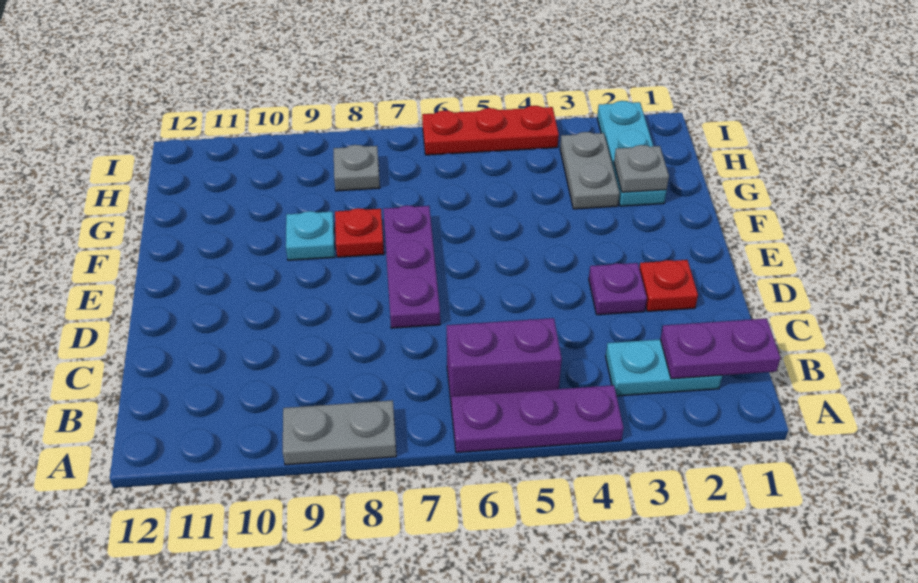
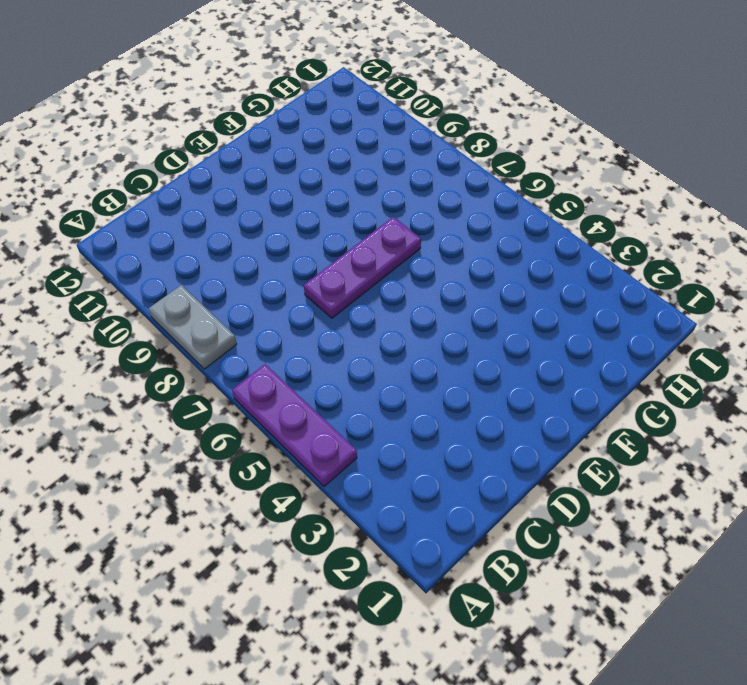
none -> cyan plate B2:B3 level 1
none -> purple brick B5:B6 level 1
none -> red plate D2 level 1

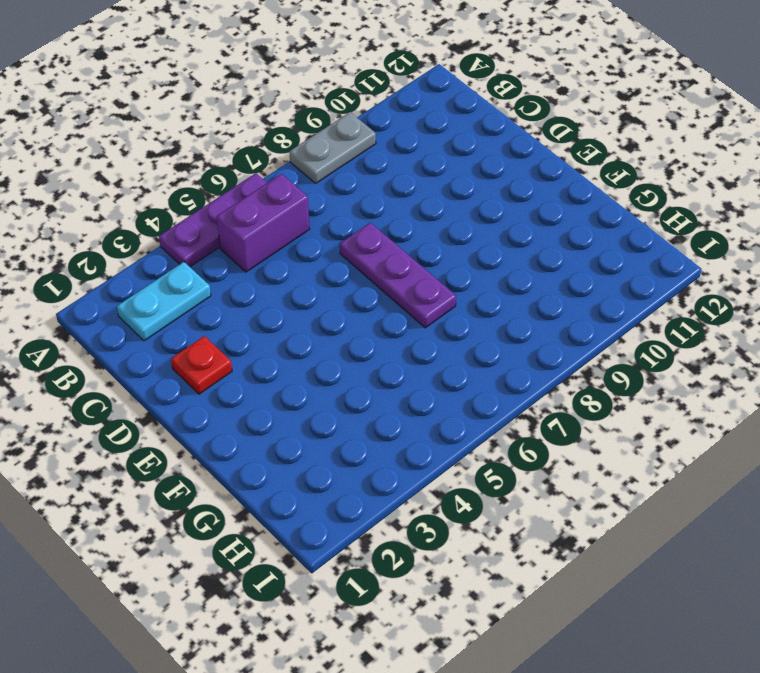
none -> purple plate D3 level 1
none -> red plate F8 level 1
none -> cyan plate F9 level 1

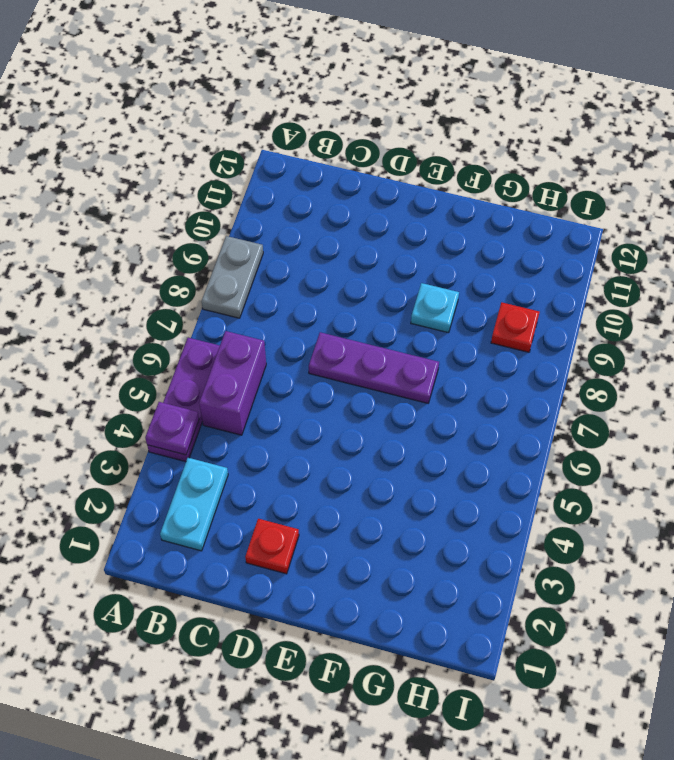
purple plate A4 level 2 -> purple plate D3 level 1
red plate H9 level 1 -> red plate F8 level 1
none -> cyan plate G2:I2 level 1
none -> grey plate G3:H3 level 1
none -> grey plate H8 level 1

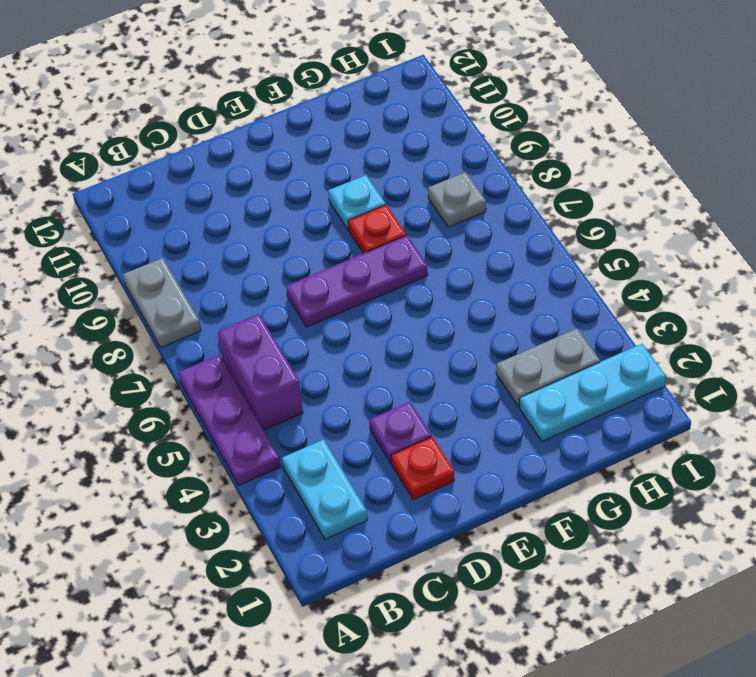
none -> red plate I4:I6 level 1
none -> purple plate B1:B2 level 2
none -> grey plate G2 level 2

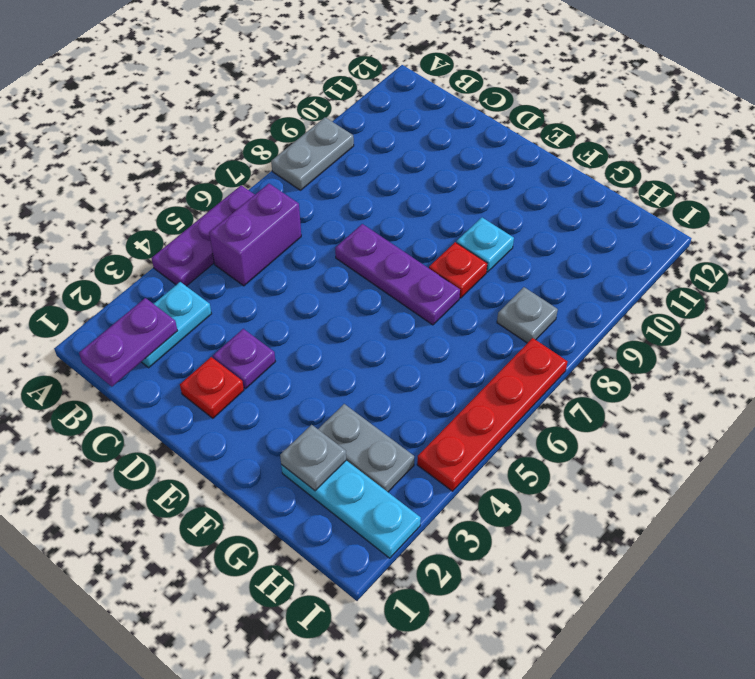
red plate I4:I7 level 1 -> red plate I4:I6 level 1

